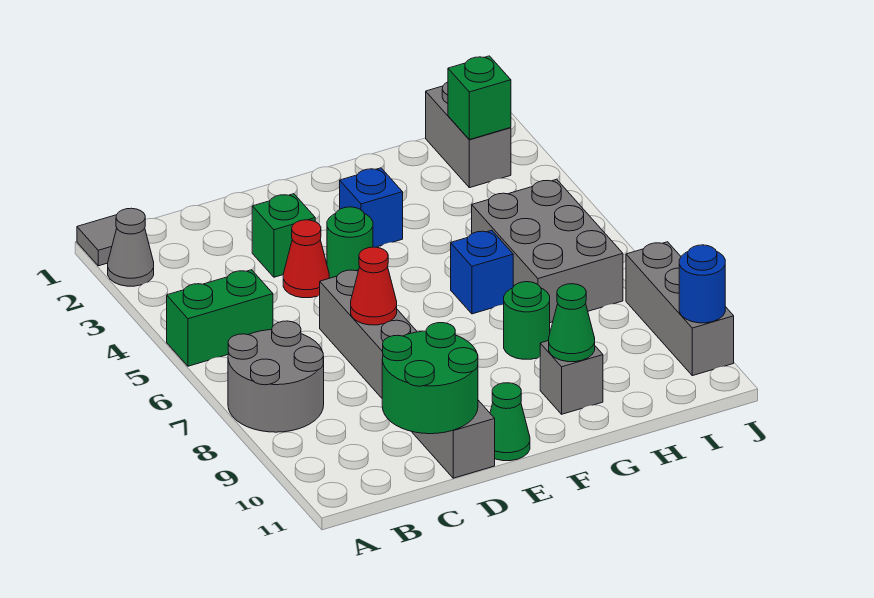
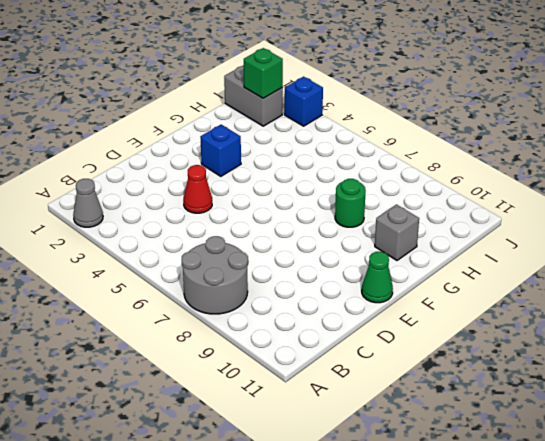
blue brick J3 level 1 -> blue brick G6 level 1
none -> grey tile A1 level 1
none -> green brick A5:B5 level 1
none -> green brick D3 level 1

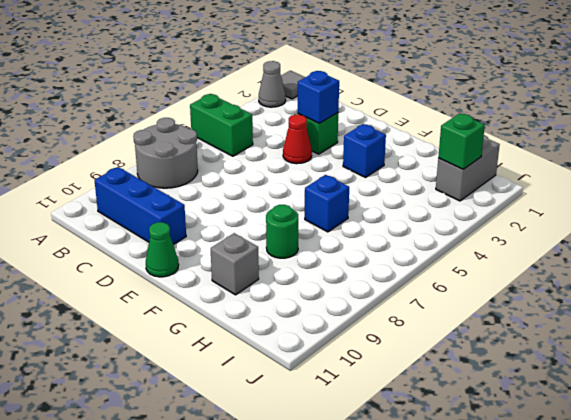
blue brick B10:D10 level 1 -> grey brick D6:D11 level 1
blue brick D3 level 2 -> none
none -> green round brick E4 level 1
none -> grey brick H5:I7 level 1
none -> grey brick J8:J10 level 1

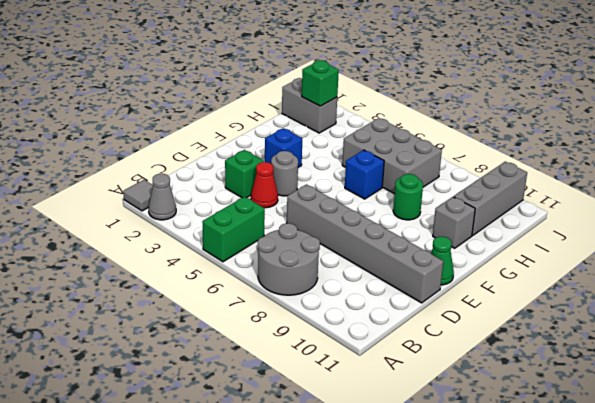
grey round brick E4 level 1 -> green round brick E4 level 1
grey brick H10:J10 level 1 -> grey brick J8:J10 level 1
none -> green round brick C10:D11 level 2
none -> red cone D7 level 2
none -> green cone G10 level 2

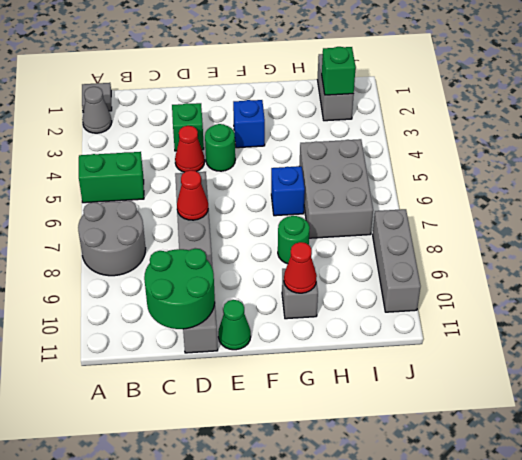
red cone G10 level 2 -> green cone G10 level 2
none -> blue round brick J10 level 2

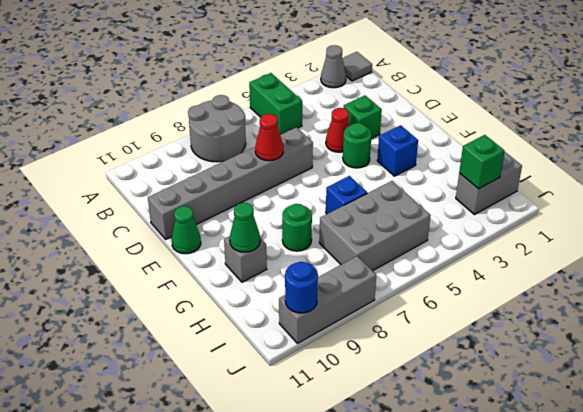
none -> green round brick C10:D11 level 2

